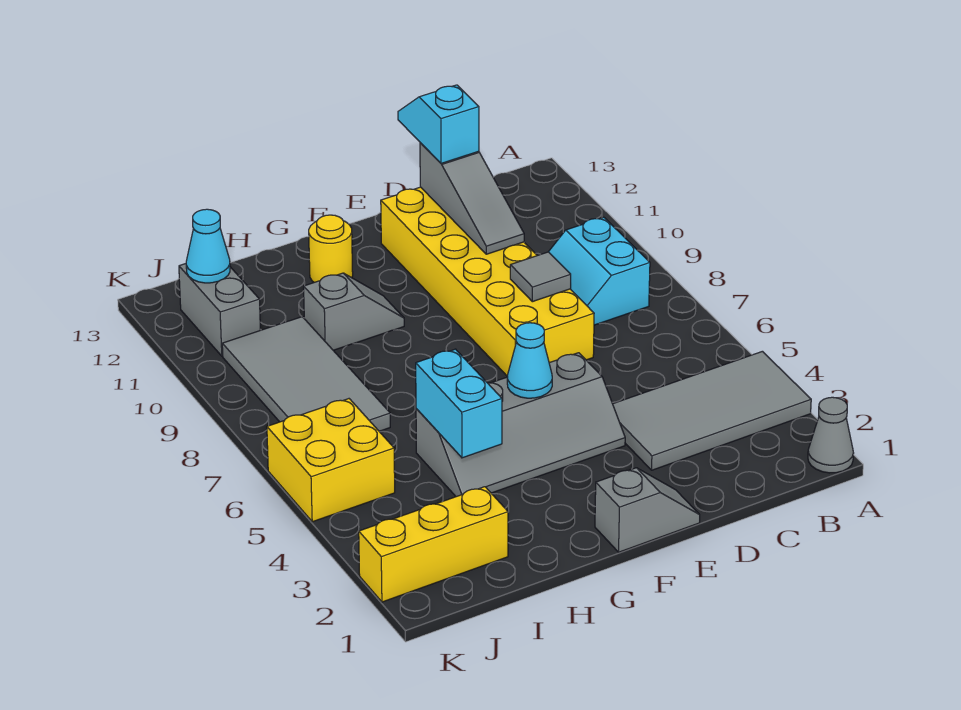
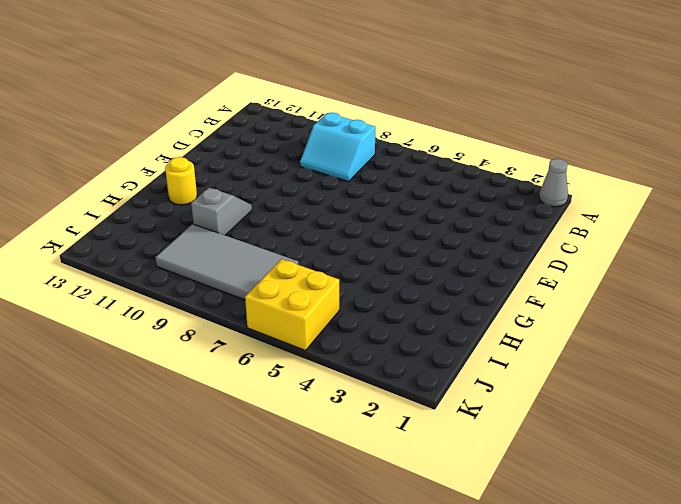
none -> grey tile A3:D4 level 1
none -> yellow brick D7:E12 level 1
none -> grey slope E1:F1 level 1 top F

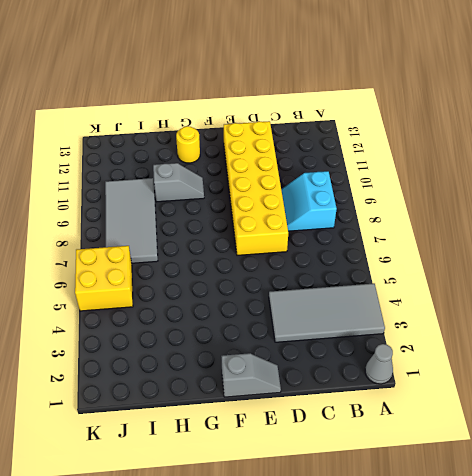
none -> grey slope E4:H5 level 1 top 5
none -> yellow brick I2:K2 level 1
none -> grey brick J11:J12 level 1

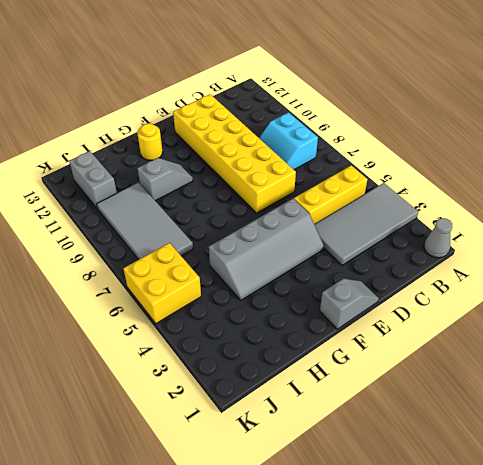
yellow brick B5:D5 level 1 -> yellow brick I2:K2 level 1
none -> grey tile D8 level 2
none -> grey slope D10:D12 level 2 top 12
none -> cyan cone F5 level 2

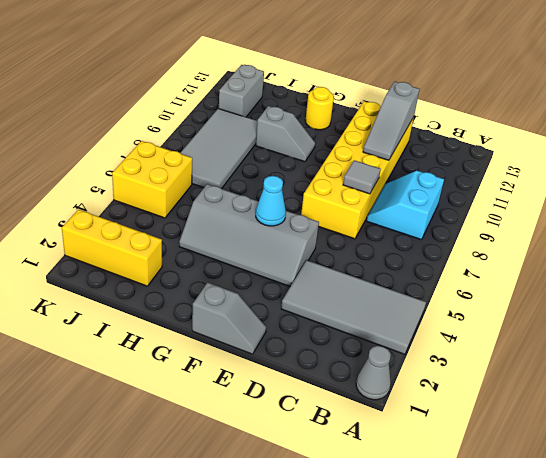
none -> cyan brick H4:H5 level 2
none -> cyan cone J12 level 2
none -> cyan slope D12:D13 level 3 top 12

